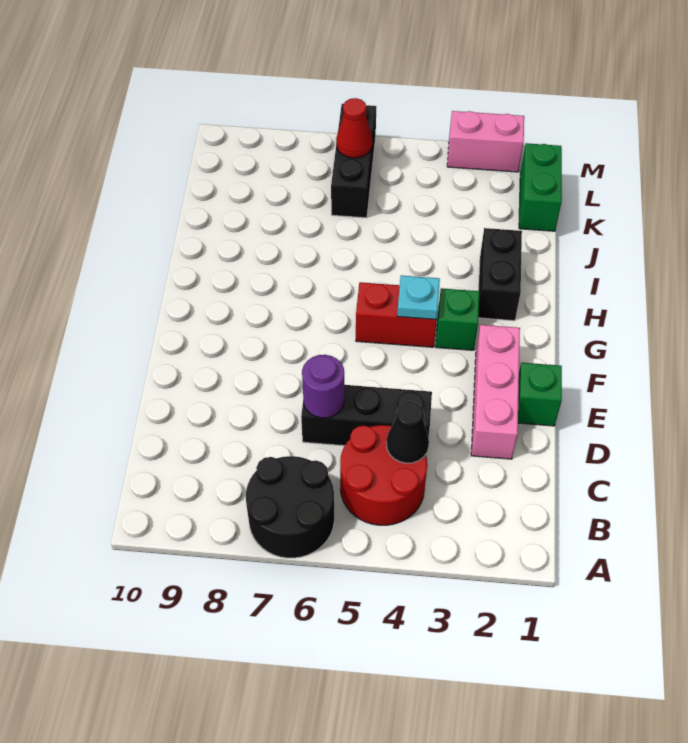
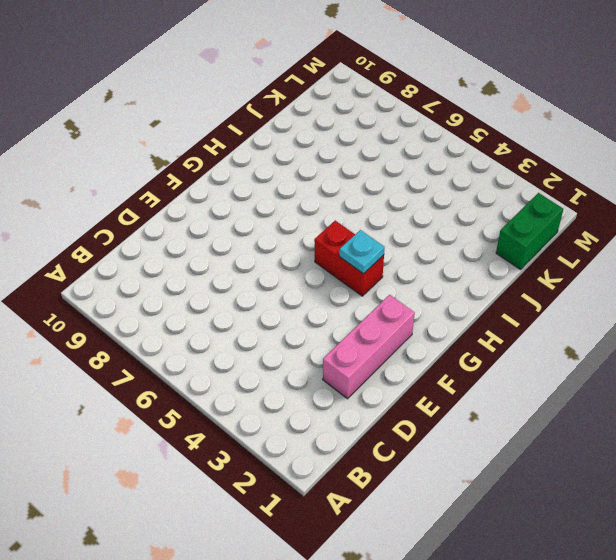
none -> black round brick A6:B7 level 1
none -> red round brick B4:C5 level 1
none -> black brick D4:D6 level 1

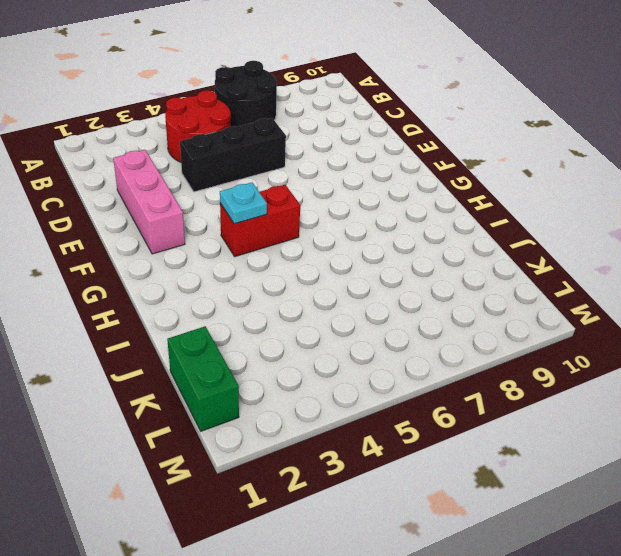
none -> green brick E1 level 1
none -> green brick G3 level 1
none -> black brick H2:I2 level 1

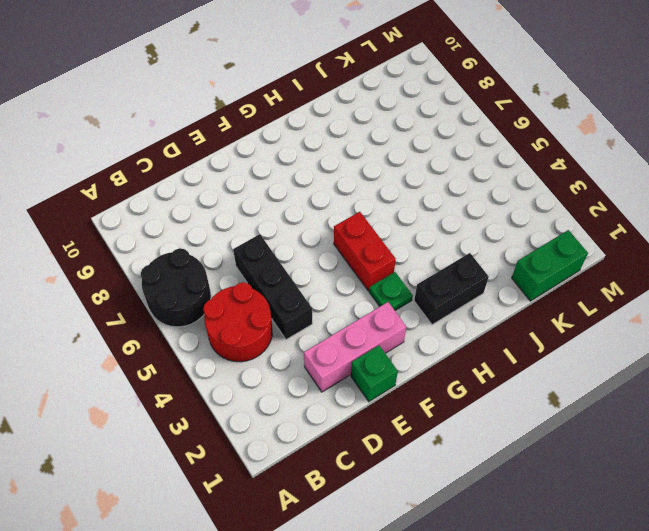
green plate G3 level 1 -> green brick G3 level 1
none -> black brick K6:M6 level 1
none -> pink brick M2:M3 level 1
none -> black cone C4 level 2

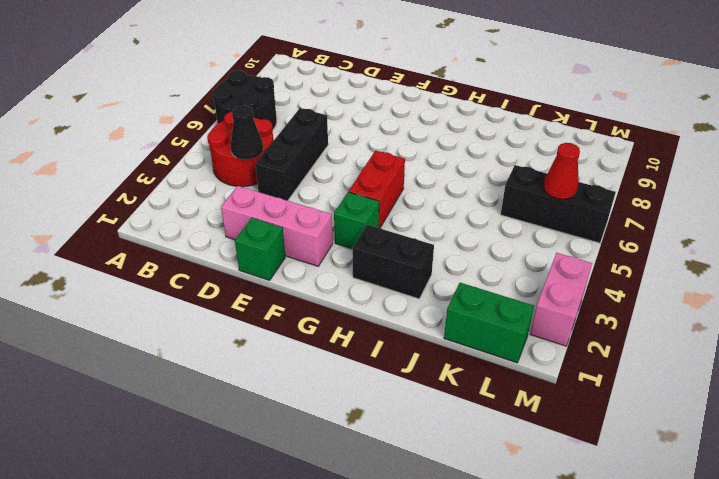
none -> purple round brick D6 level 2
none -> cyan plate G4 level 2

